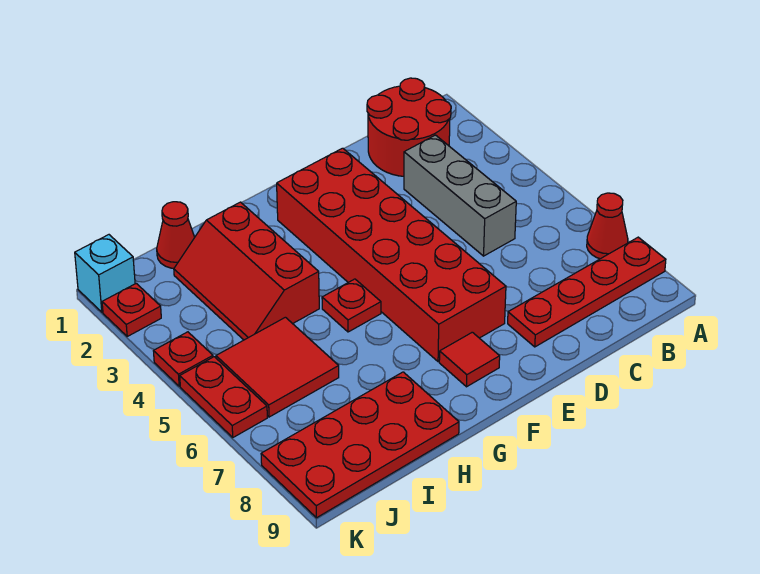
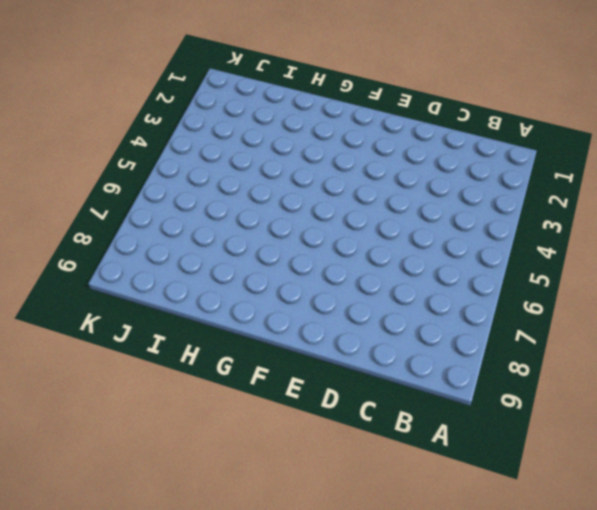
none -> red cone A7 level 1
none -> red plate A8:D8 level 1
none -> red round brick B1:C2 level 1

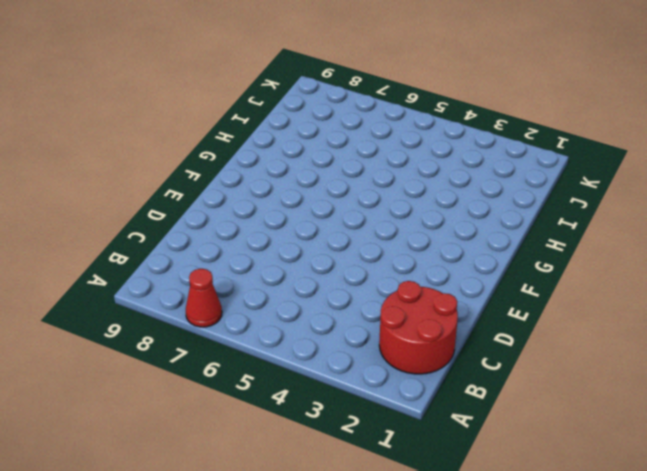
none -> red plate A8:D8 level 1
none -> grey brick C3:C5 level 1
none -> red brick E2:F7 level 1

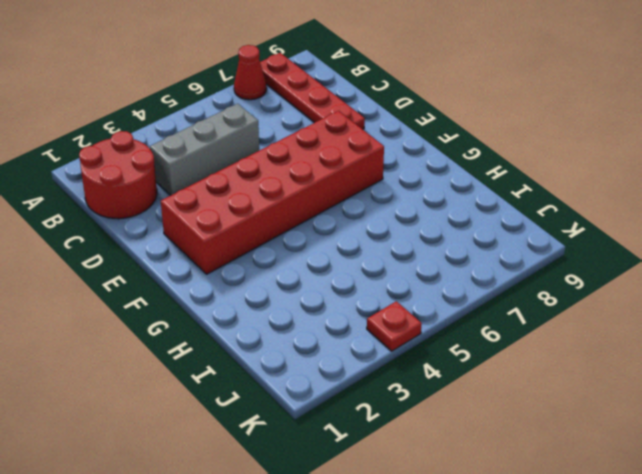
none -> red tile F8 level 1
none -> red plate G5 level 1
none -> red slope H2:I4 level 1 top H

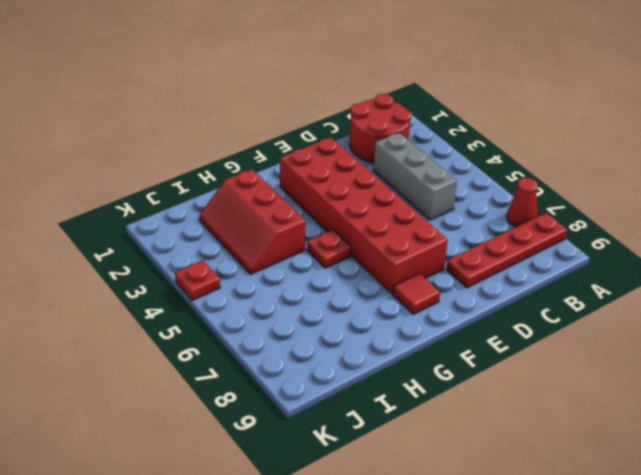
none -> red plate H8:K9 level 1
none -> red cone I1 level 1
none -> red tile I5:J6 level 1

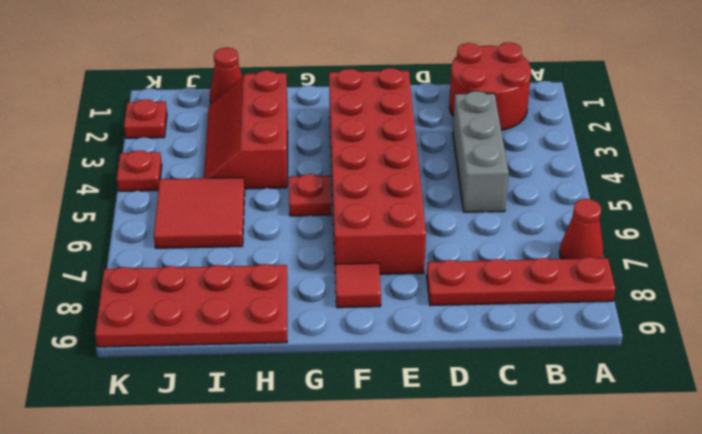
none -> cyan brick K1 level 1
none -> red plate K5:K6 level 1

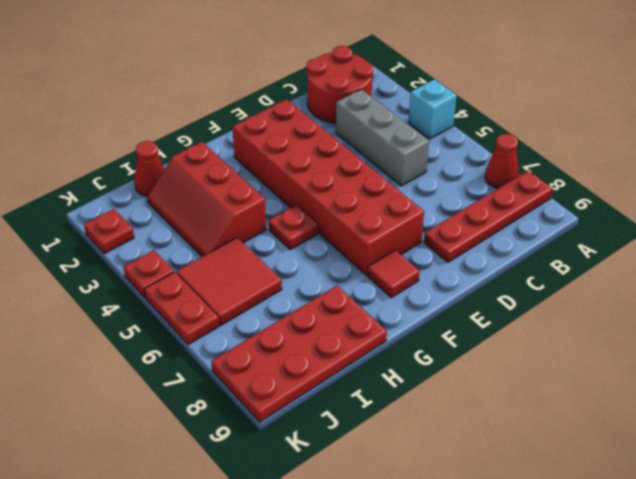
cyan brick A4 level 1 -> cyan brick K1 level 1

